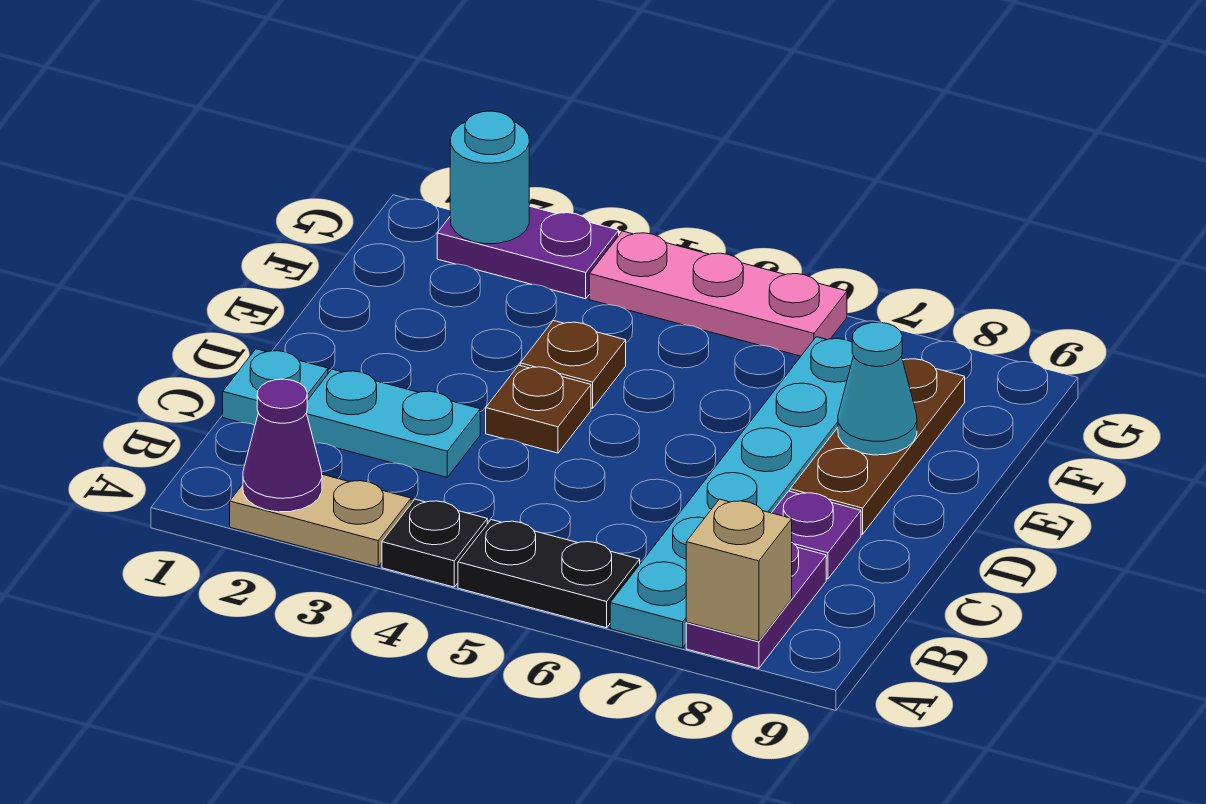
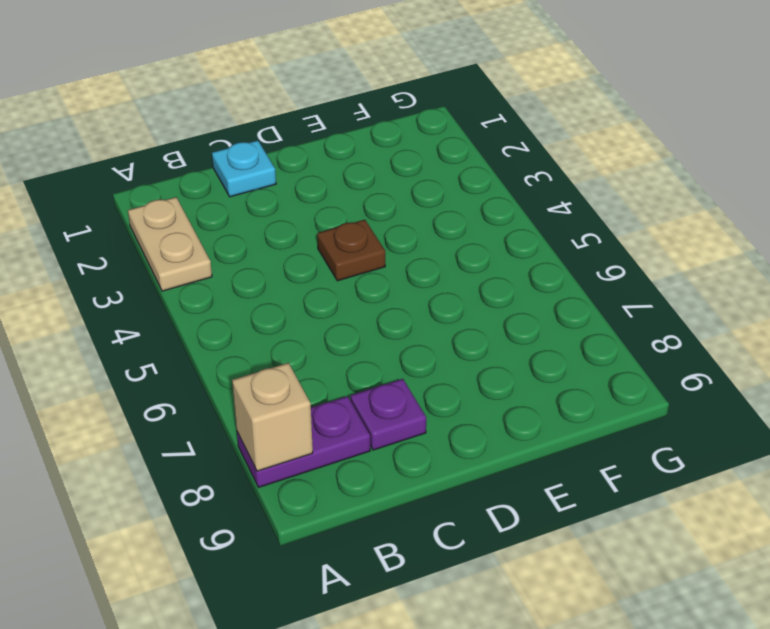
none -> black plate A4 level 1
none -> black plate A5:A6 level 1
none -> cyan plate A7:F7 level 1

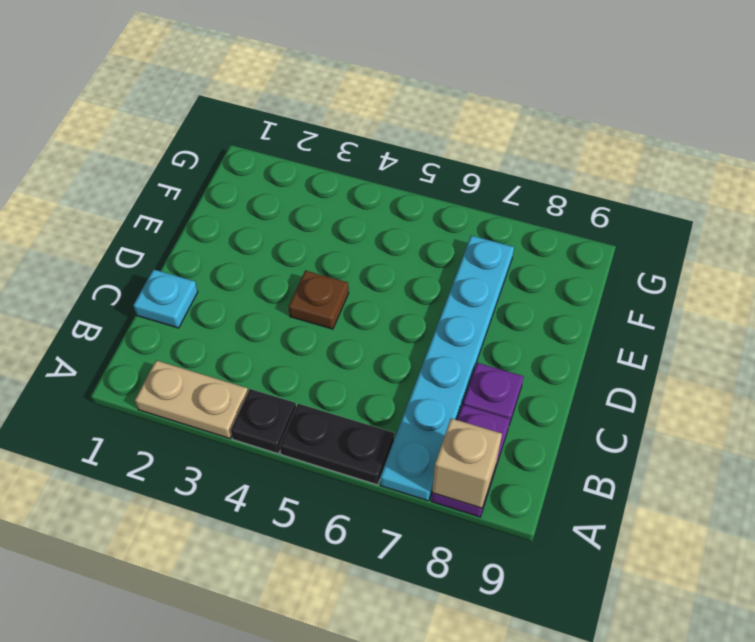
none -> cyan plate C2:C3 level 1
none -> brown plate D8:F8 level 1
none -> brown plate E4 level 1

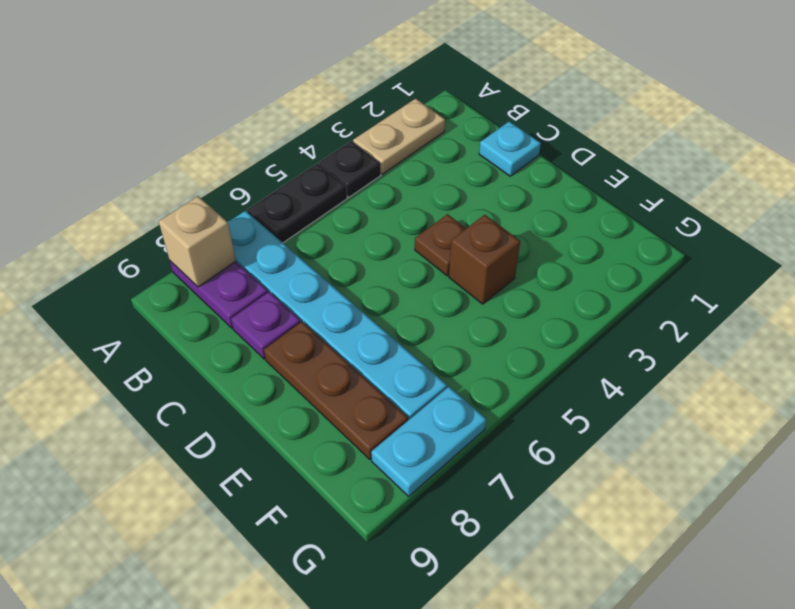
brown brick E4 level 1 -> brown plate E4 level 1
cyan plate G7:G8 level 1 -> cyan plate C2:C3 level 1
none -> purple plate G2:G3 level 1
none -> pink plate G4:G6 level 1
none -> purple cone A2 level 2

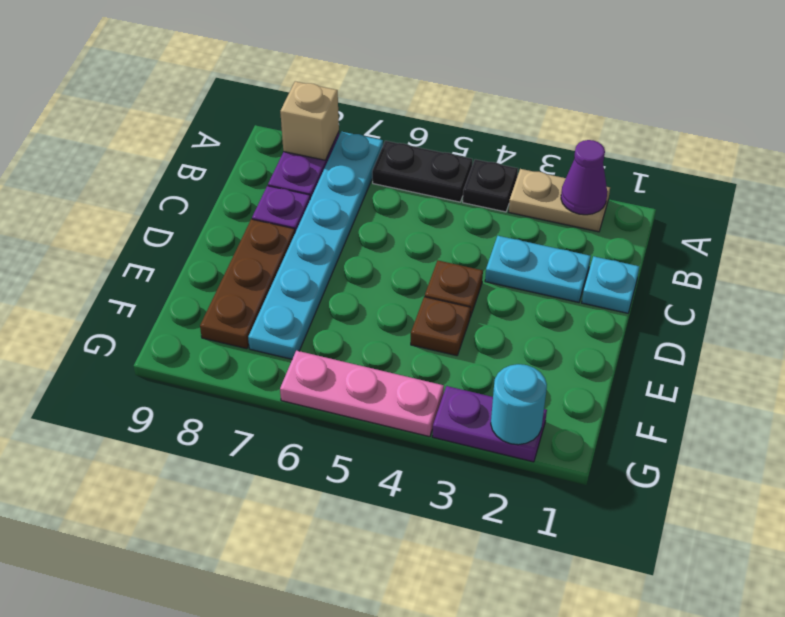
none -> cyan cone E8 level 2

